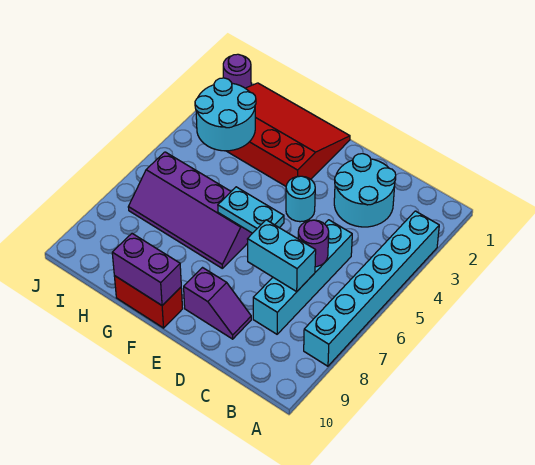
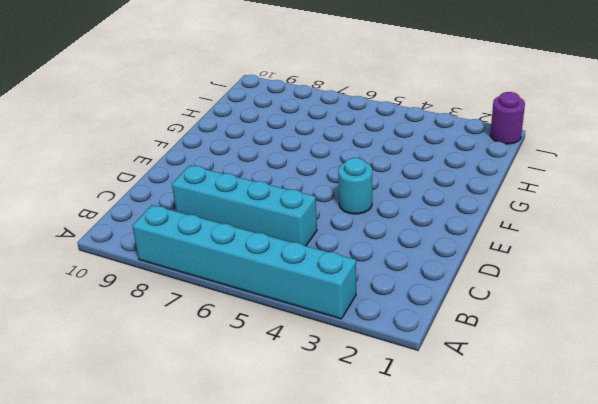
none -> cyan round brick C2:D3 level 1
none -> purple slope D9:E9 level 1 top E
none -> red slope F1:I3 level 1 top 3

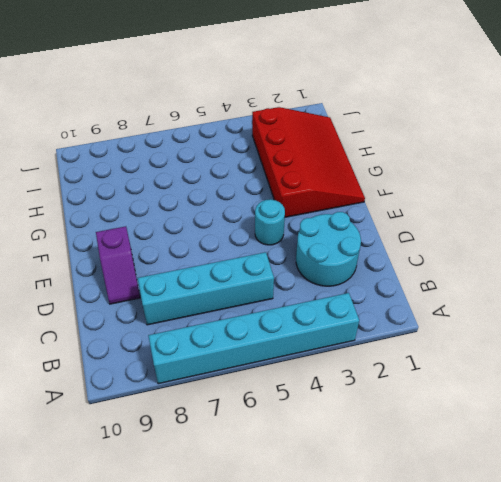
none -> purple slope F6:I7 level 1 top 6
none -> red brick F10:G10 level 1
none -> purple round brick J1 level 1

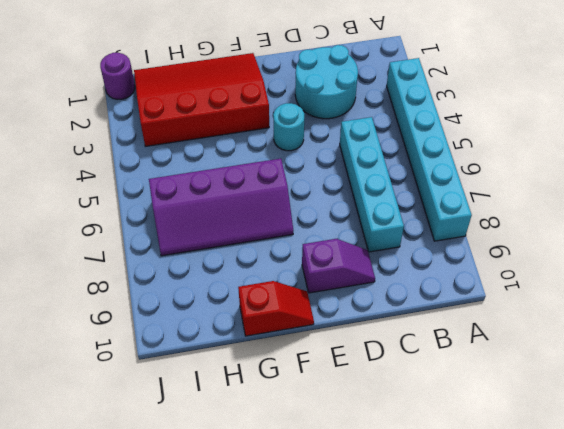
red slope F10:G10 level 1 top G -> red brick F10:G10 level 1
none -> purple round brick C6 level 2
none -> cyan brick C7:D7 level 2
none -> cyan plate E6:F6 level 2

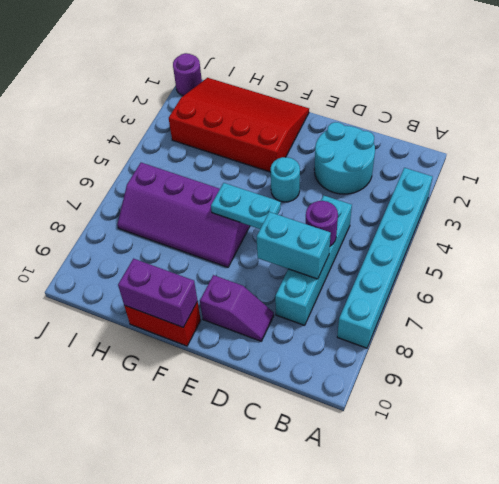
none -> cyan round brick H3:I4 level 2

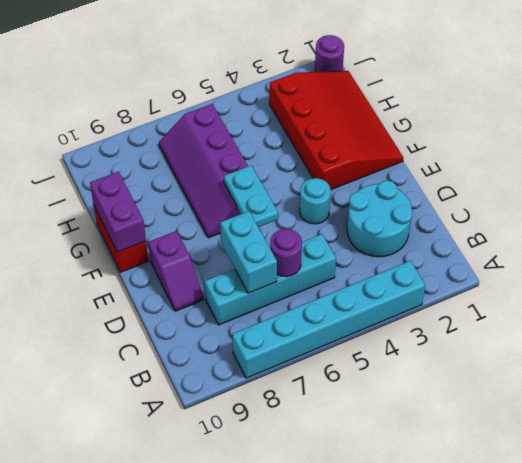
none -> cyan round brick H3:I4 level 2

